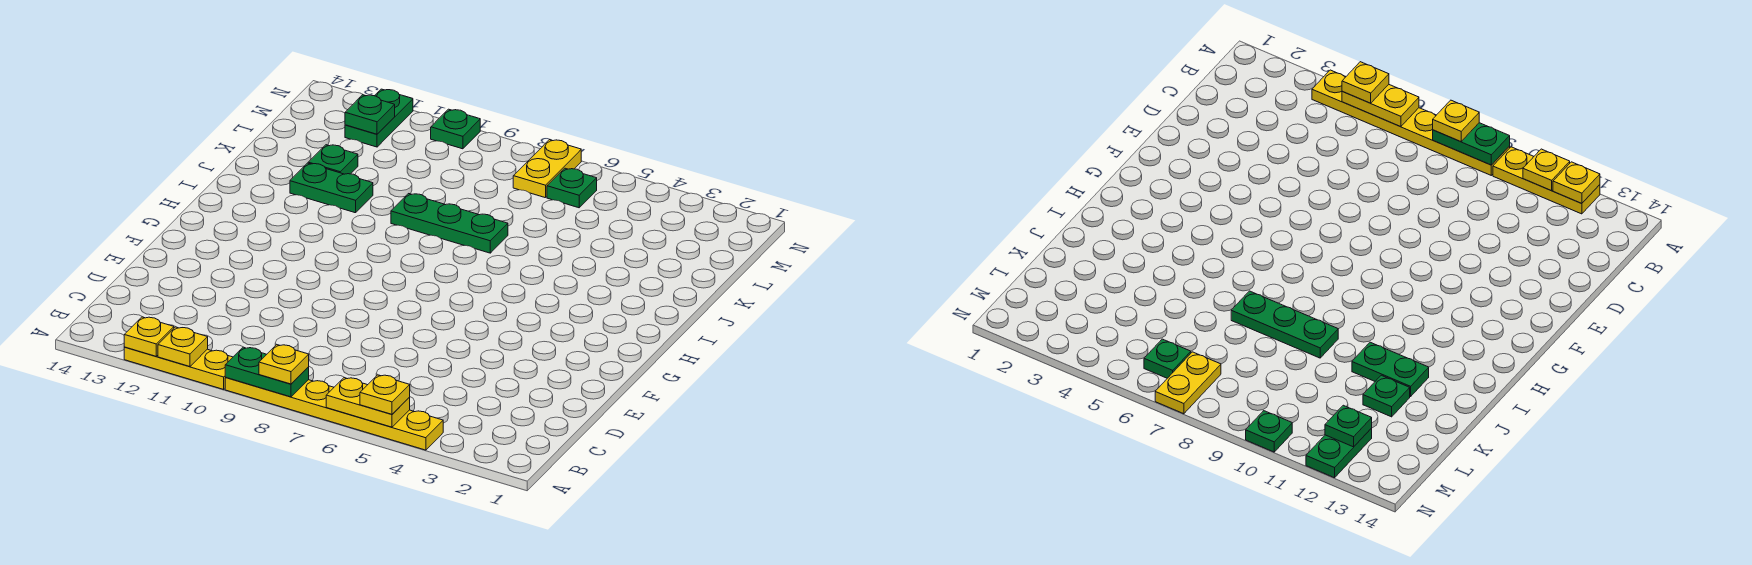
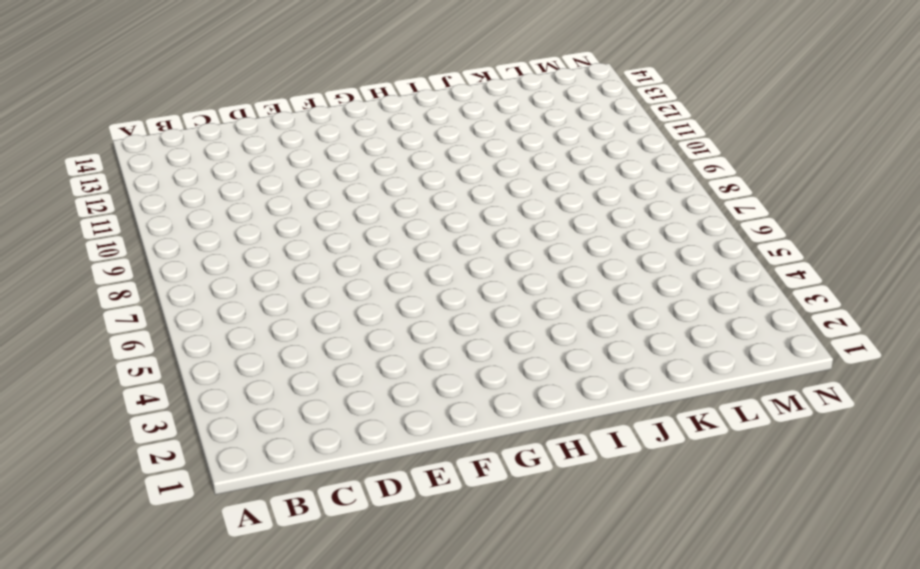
none -> yellow plate A4:A9 level 1
none -> yellow plate A10:A12 level 1
none -> green plate J7:J9 level 1

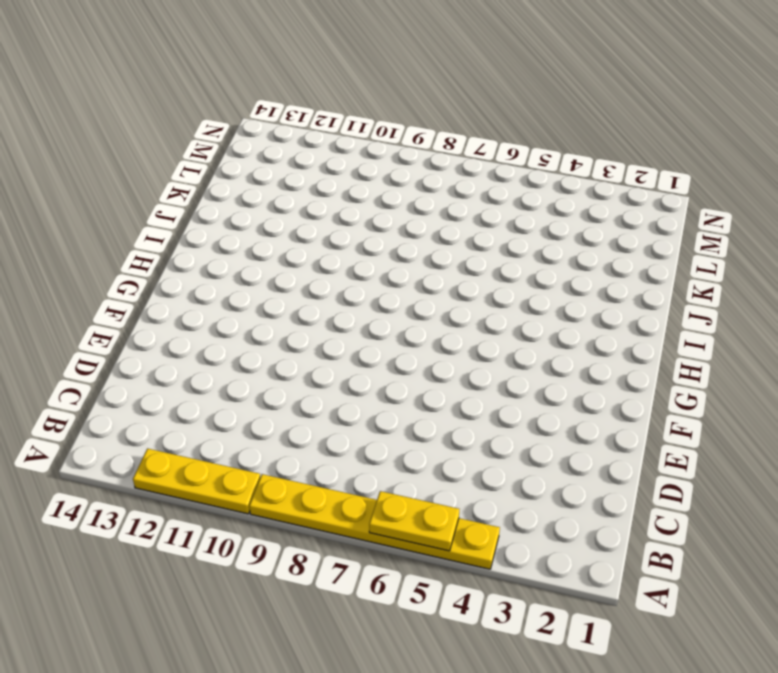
none -> green plate J7:J9 level 1
none -> green plate J11:J12 level 1
none -> green plate K12 level 1

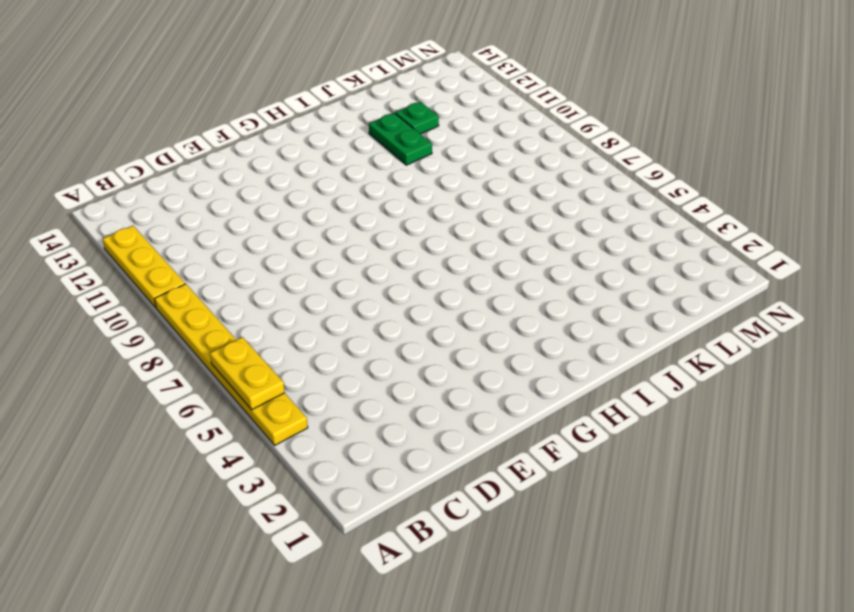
none -> green plate J7:J9 level 1
none -> green plate M6 level 1
none -> yellow plate M7:N7 level 1

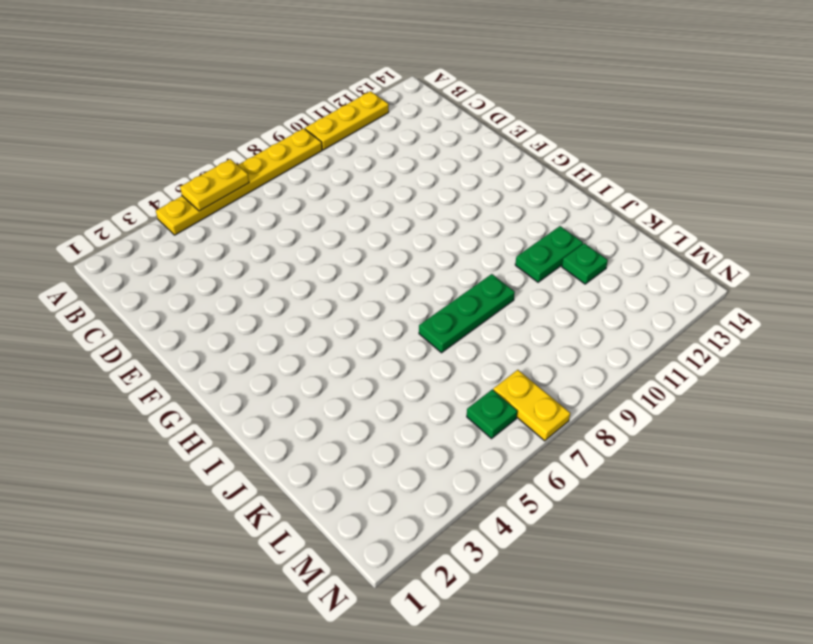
none -> green plate M12:N12 level 1
none -> green plate N10 level 1
none -> green plate A8:A9 level 2

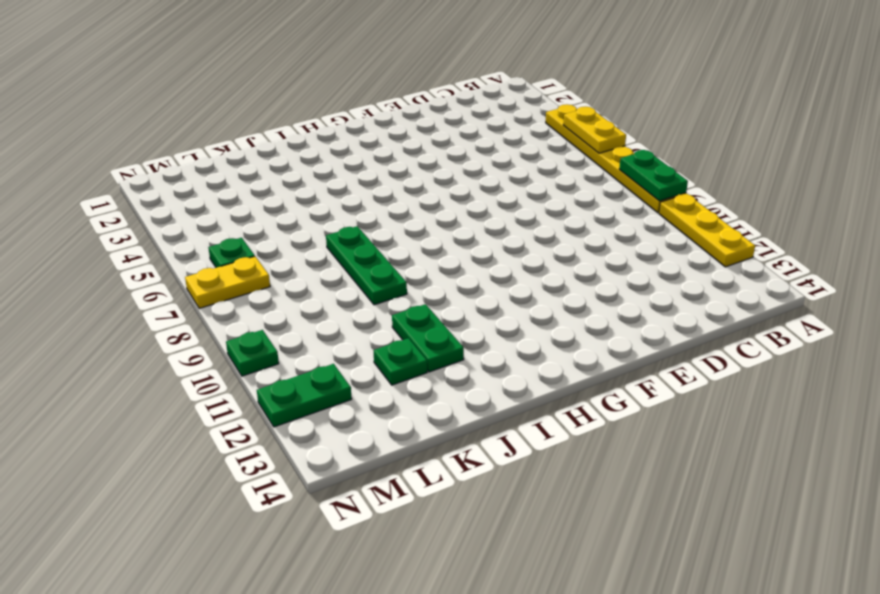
none -> yellow plate A11 level 2
none -> yellow plate A12 level 2
none -> green plate M12 level 2

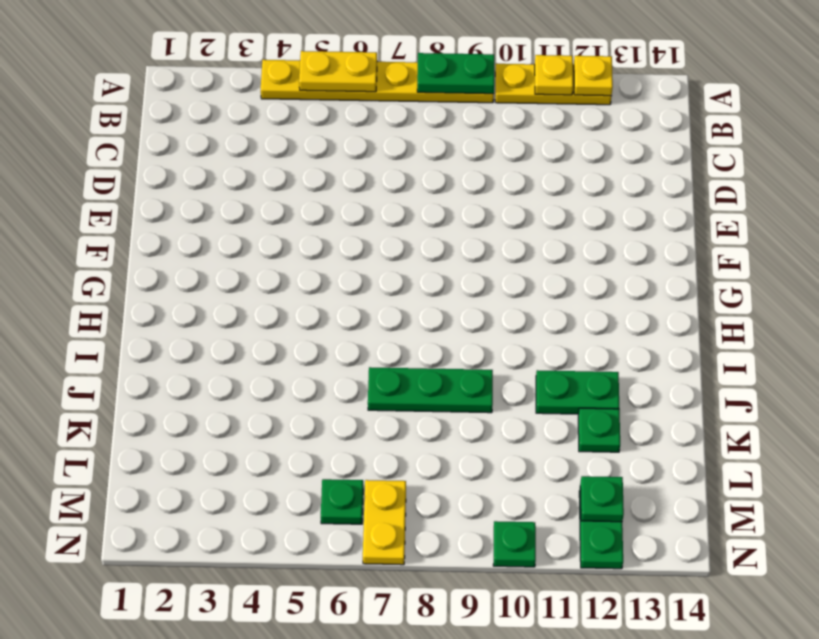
none -> yellow plate A5 level 3
none -> yellow plate A8 level 3

